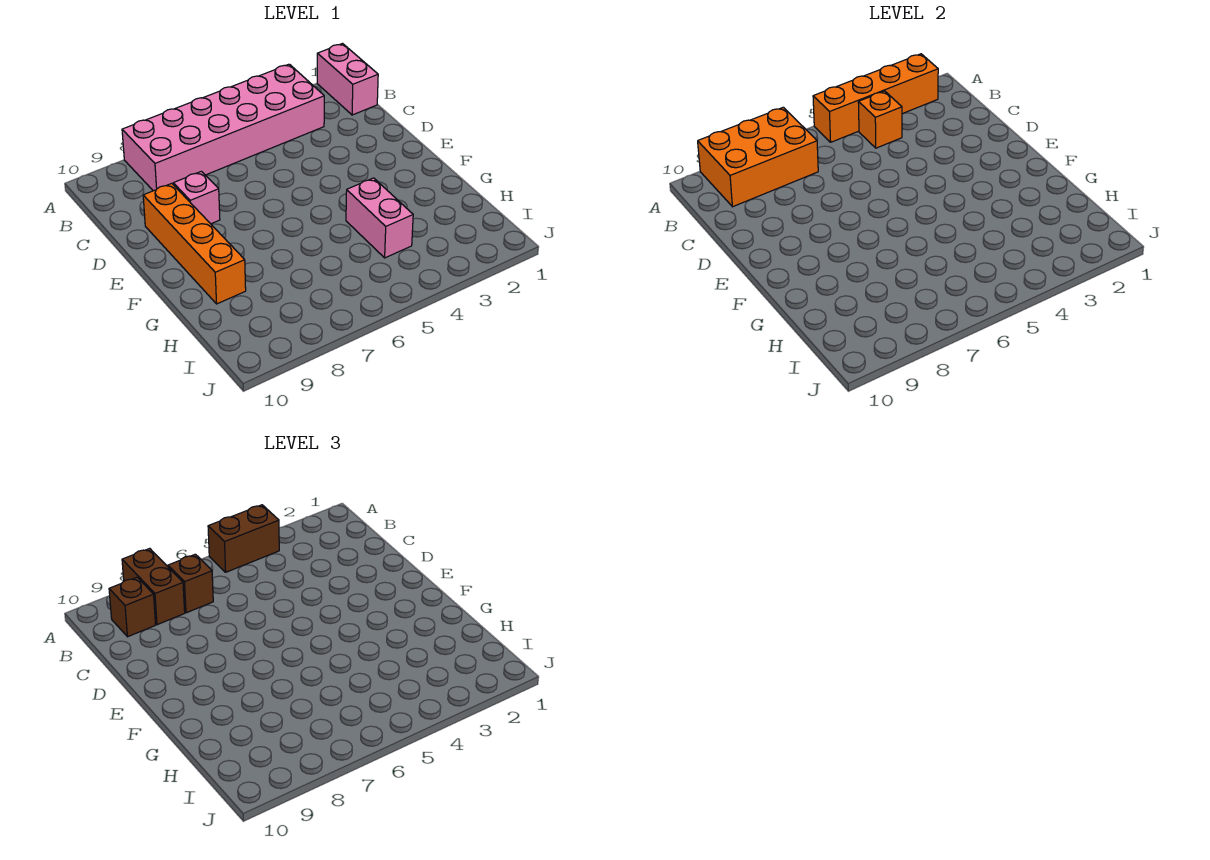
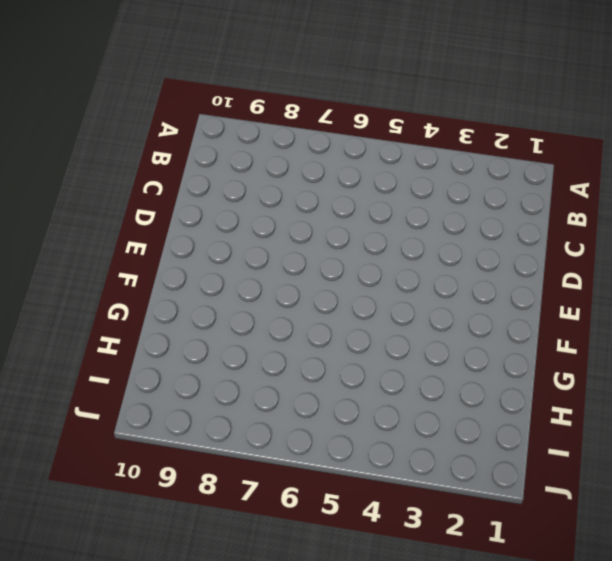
none -> pink brick A1:B1 level 1
none -> pink brick A3:B8 level 1
none -> pink brick D8 level 1

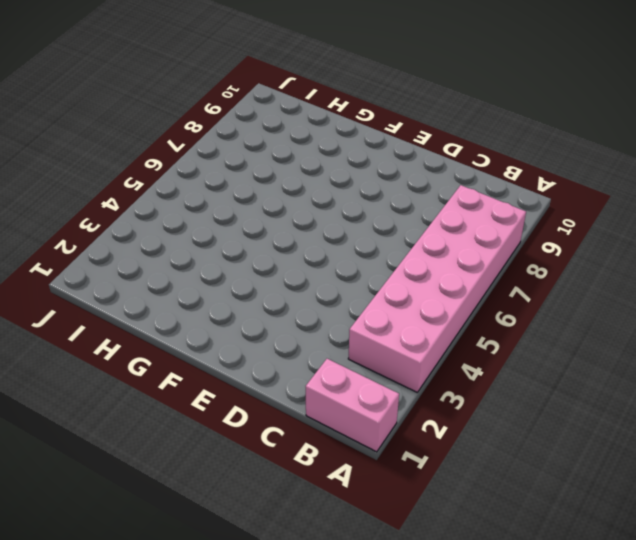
none -> pink brick D8 level 1
none -> orange brick D9:G9 level 1
none -> pink brick G4:H4 level 1

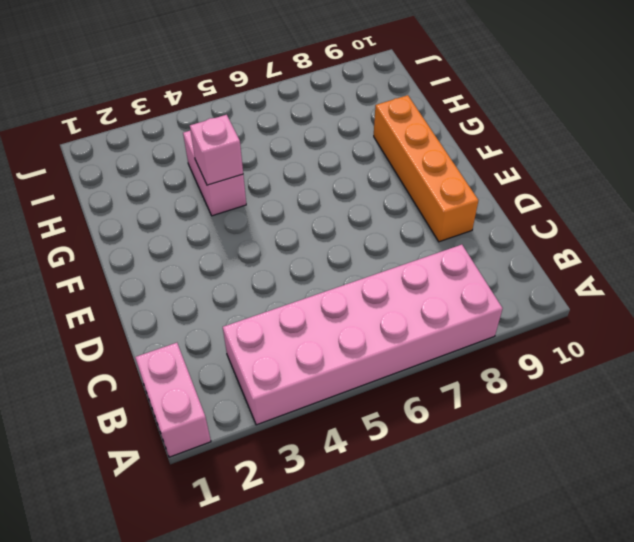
pink brick G4 level 2 -> pink brick D8 level 1
none -> orange brick A2:A5 level 2
none -> orange brick A7:B9 level 2
none -> orange brick B4 level 2

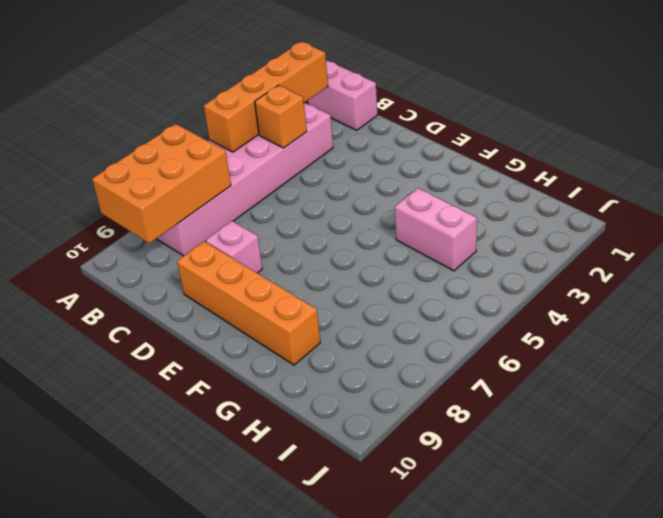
none -> brown brick A4:A5 level 3
none -> brown brick A8:B8 level 3
none -> brown brick B7 level 3

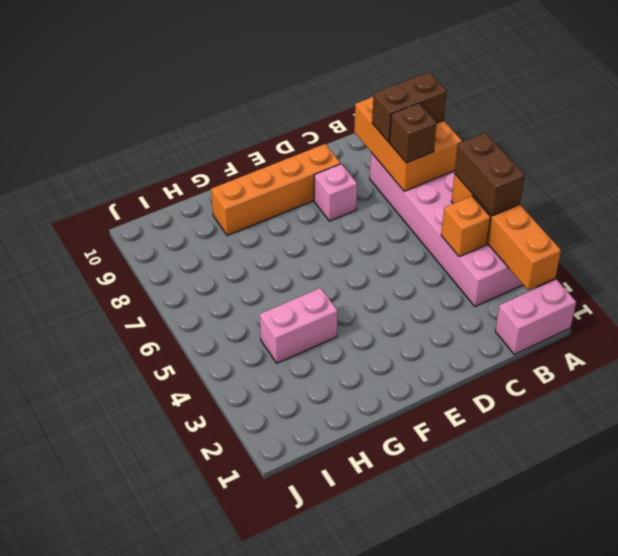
none -> brown brick B9 level 3

